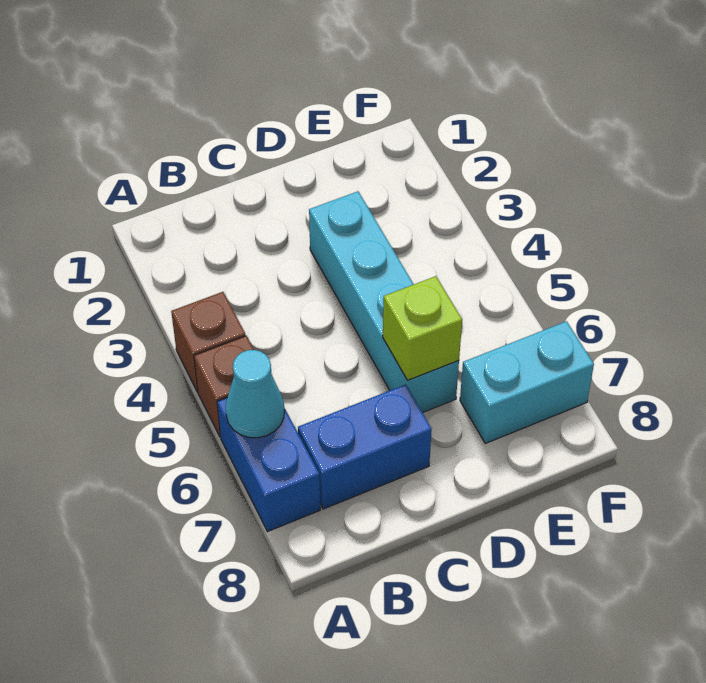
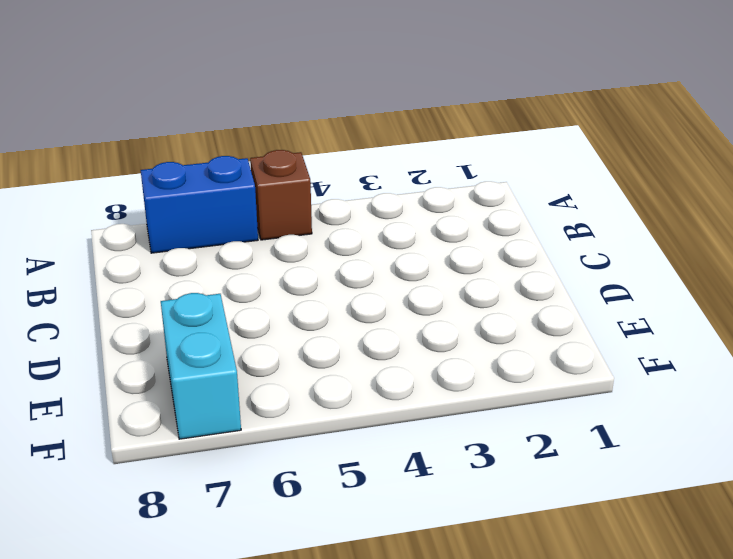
none -> brown brick A4 level 1
none -> blue brick B7:C7 level 1

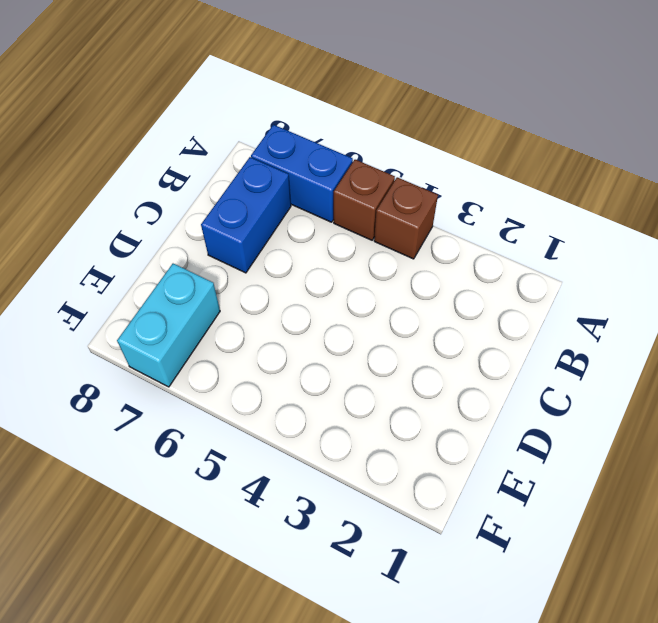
none -> cyan brick D3:D6 level 1
none -> cyan cone A6 level 2

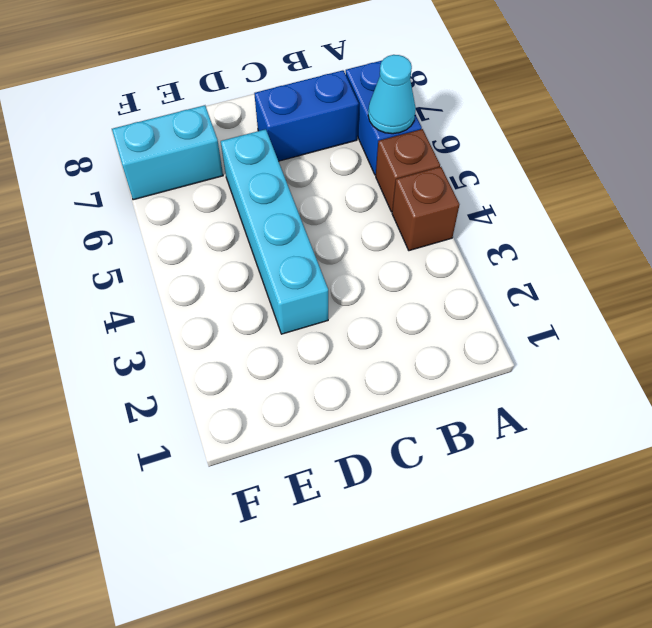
none -> lime brick D6 level 2

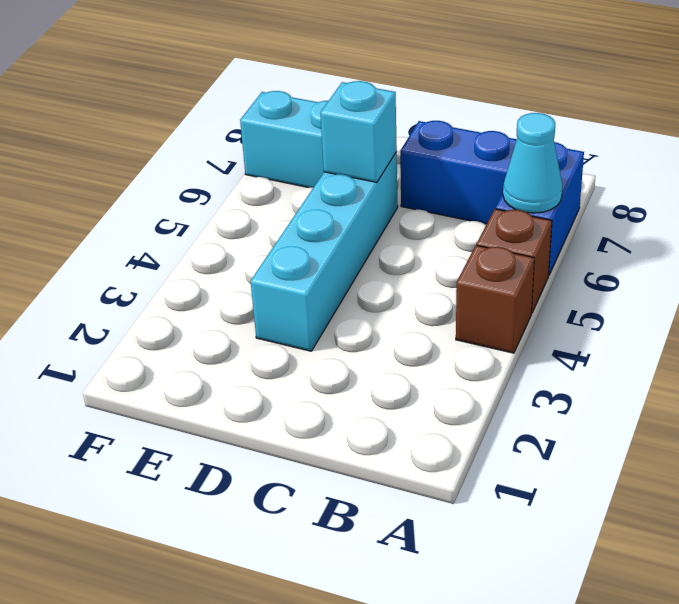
cyan brick D6 level 2 -> lime brick D6 level 2

